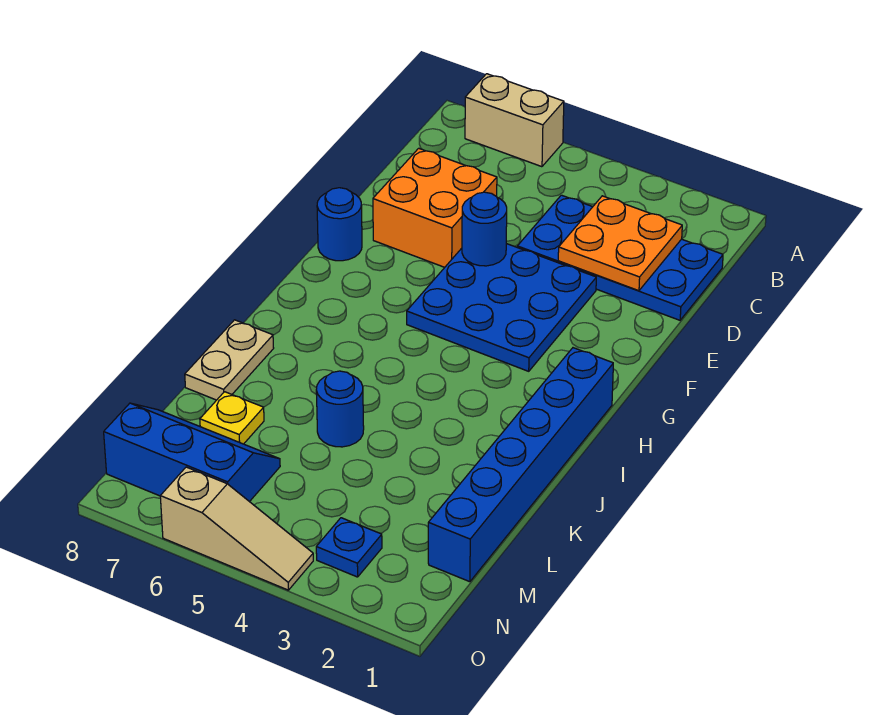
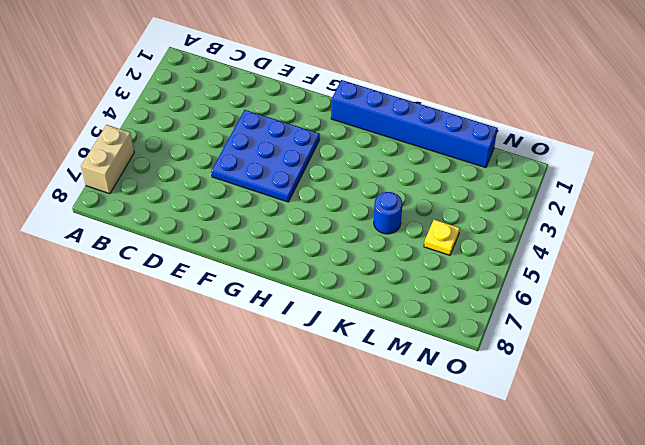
yellow plate M5 level 1 -> yellow plate L7 level 1
none -> blue plate C1:D4 level 1
none -> orange brick D6:E7 level 1
none -> blue round brick F8 level 1

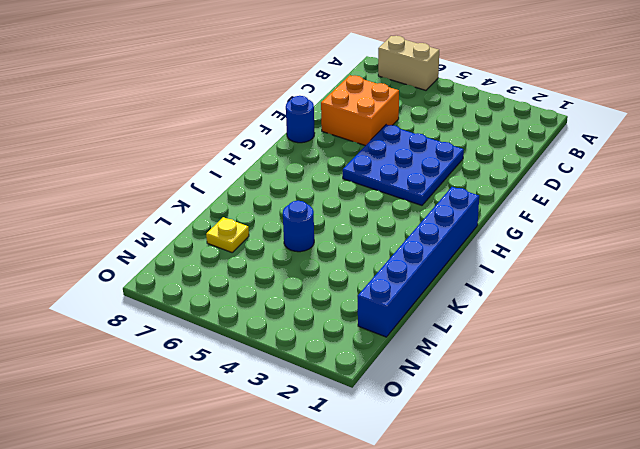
none -> blue plate C1:D4 level 1
none -> tan plate J8:K8 level 1
none -> blue slope M6:N8 level 1 top N

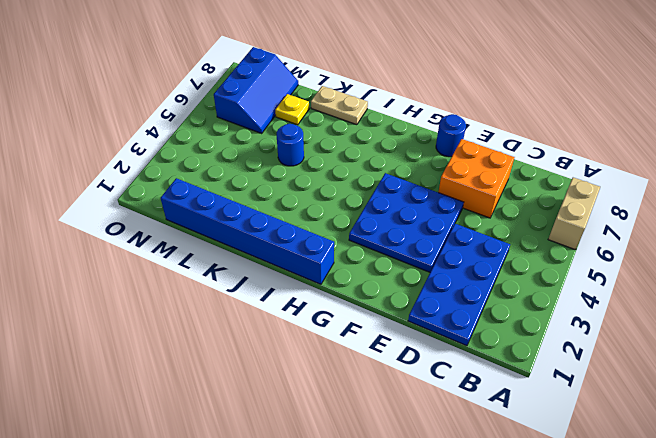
none -> blue plate N3 level 1
none -> tan slope O4:O6 level 1 top 6
none -> orange plate C2:D3 level 2

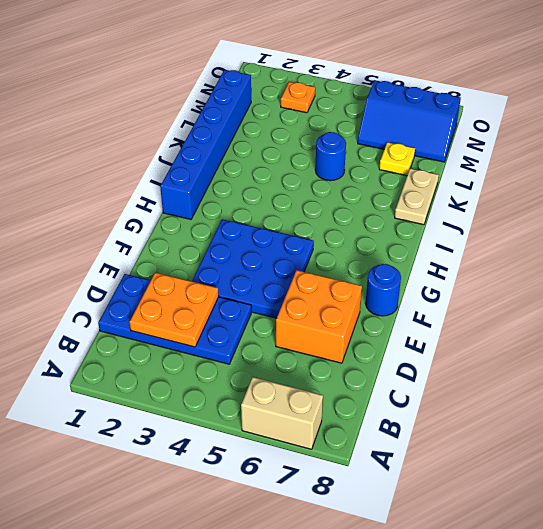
orange plate N3 level 1 -> blue plate N3 level 1
none -> tan slope O4:O6 level 1 top 6
none -> blue round brick E5 level 2

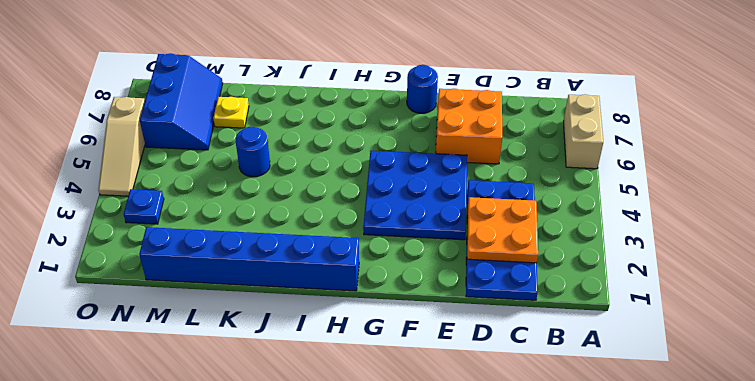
none -> tan plate J8:K8 level 1
none -> blue round brick E5 level 2

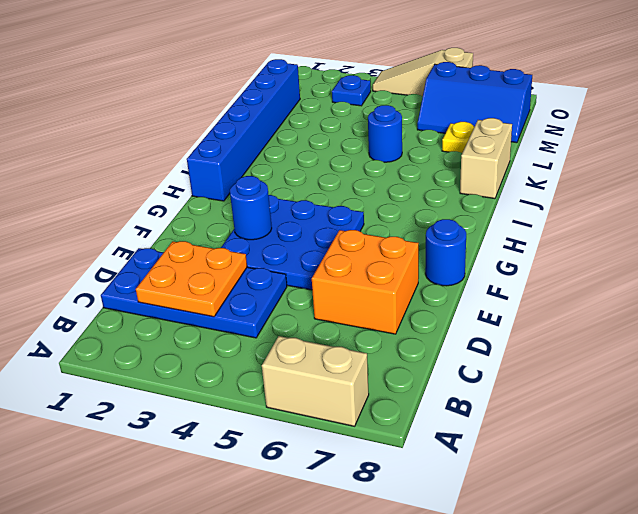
blue round brick F3 level 2 -> blue round brick E5 level 2
tan brick J8:K8 level 1 -> tan plate J8:K8 level 1

